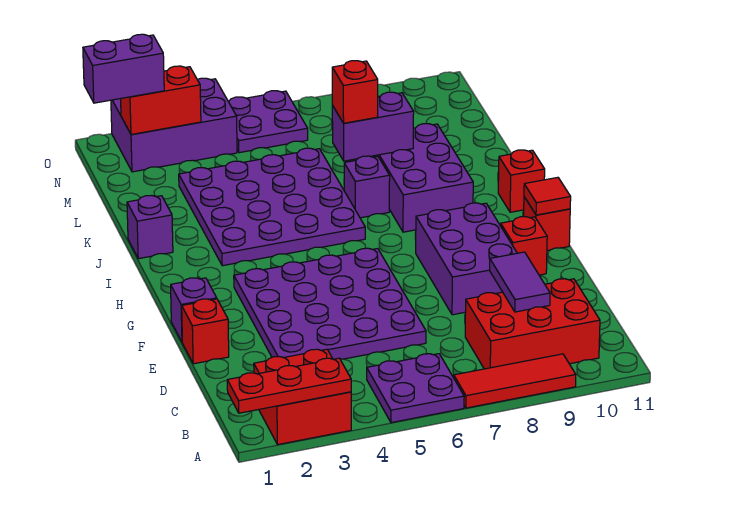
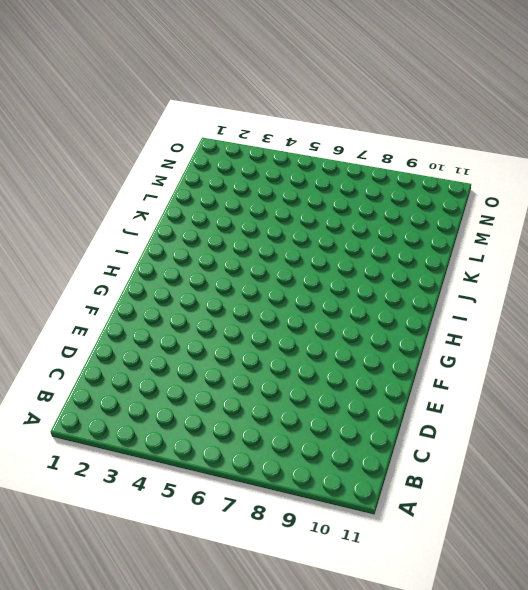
none -> red brick A2:B3 level 1
none -> purple plate A5:B6 level 1
none -> red tile A7:A9 level 1

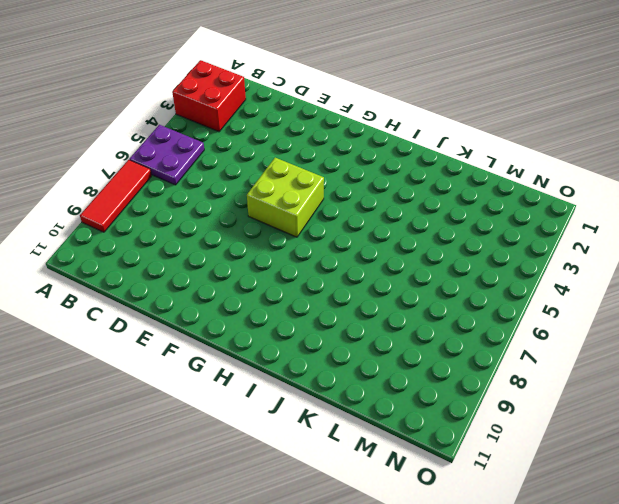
lime brick F5:G6 level 1 -> purple plate D3:G6 level 1
none -> red brick B8:C10 level 1
none -> red brick E1 level 1
none -> purple brick E8:G9 level 1

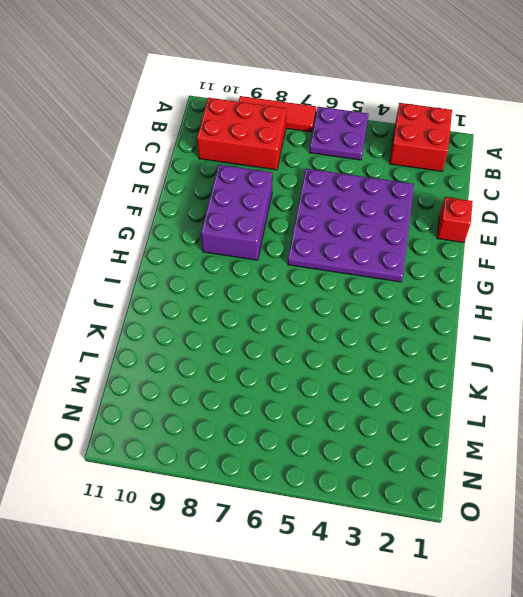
none -> purple brick F1 level 1
none -> red brick F10 level 1
none -> red brick G11 level 1

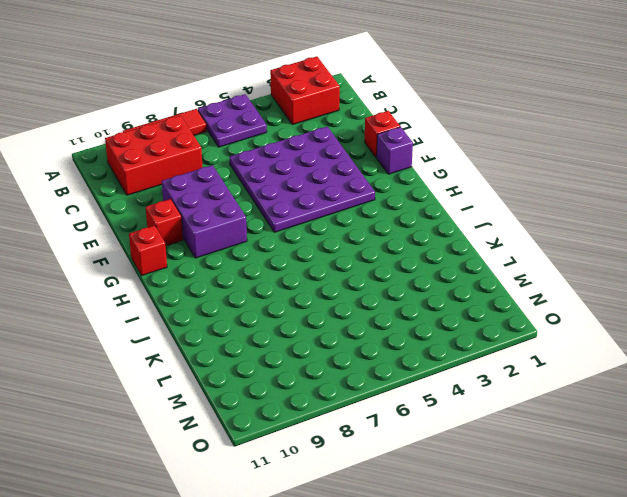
none -> purple plate I3:L6 level 1
none -> purple brick I8:K9 level 1
none -> red brick I11 level 1

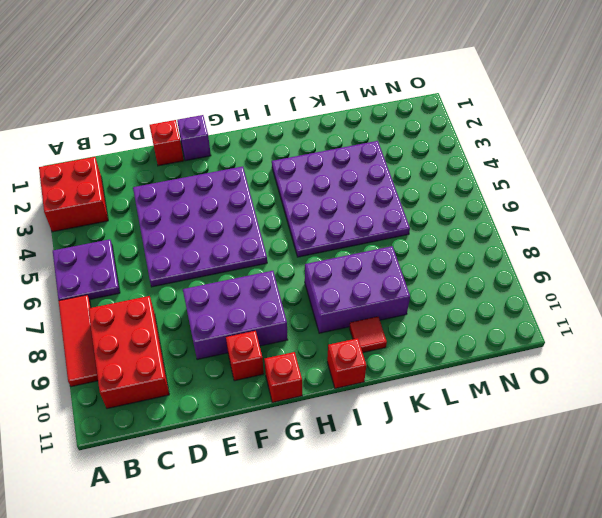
red tile J10 level 1 -> red tile G11 level 2
none -> purple brick J1 level 1
none -> purple brick J7 level 1
none -> purple brick N2:O4 level 1

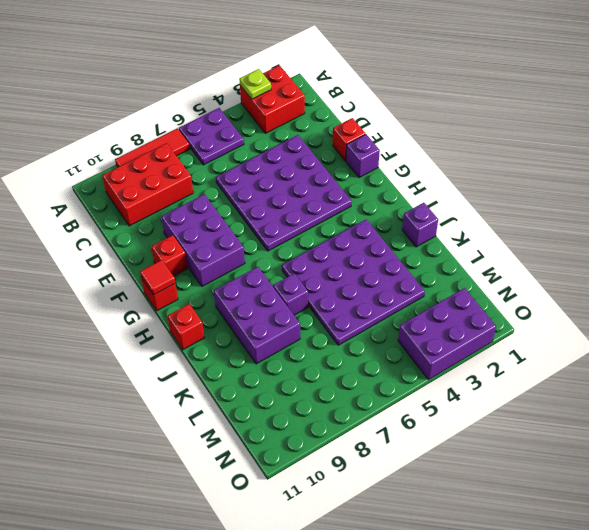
lime plate A3 level 2 -> red plate A1:A3 level 2
none -> purple plate N5:O6 level 1
none -> purple tile C9:D9 level 2
none -> purple brick K7:K8 level 2

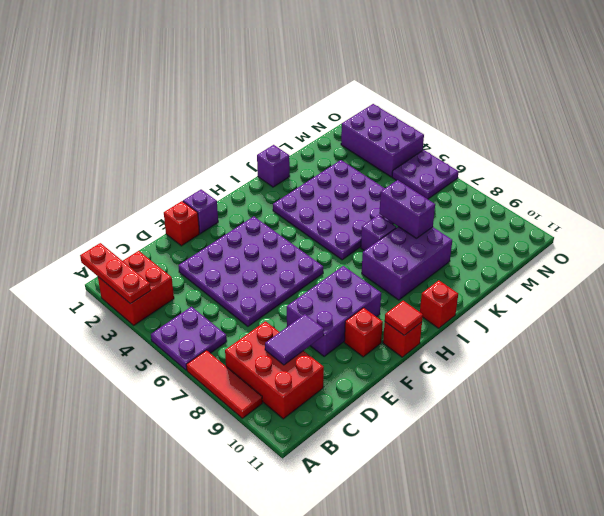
none -> red brick N2:N3 level 2
none -> red brick K7 level 3
none -> purple brick N1:N2 level 3

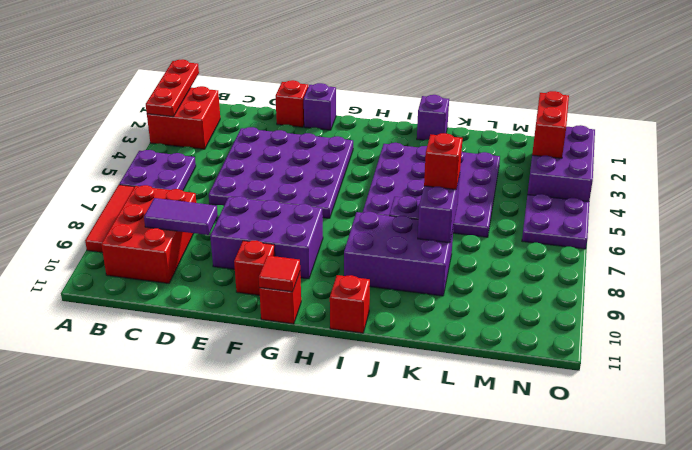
none -> purple brick N1:N2 level 3

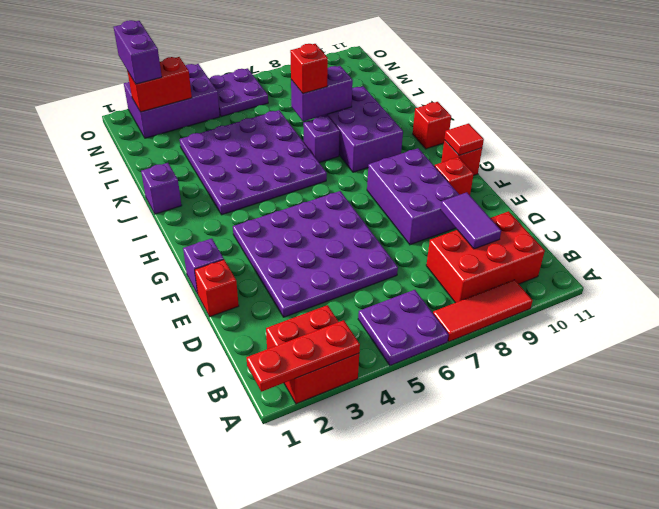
purple brick N2:O2 level 3 -> purple brick N1:N2 level 3

